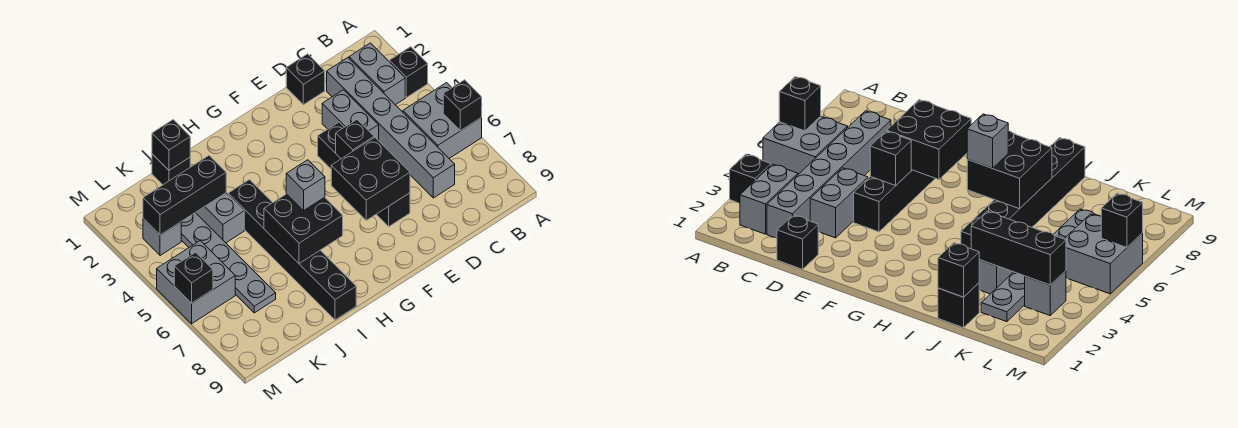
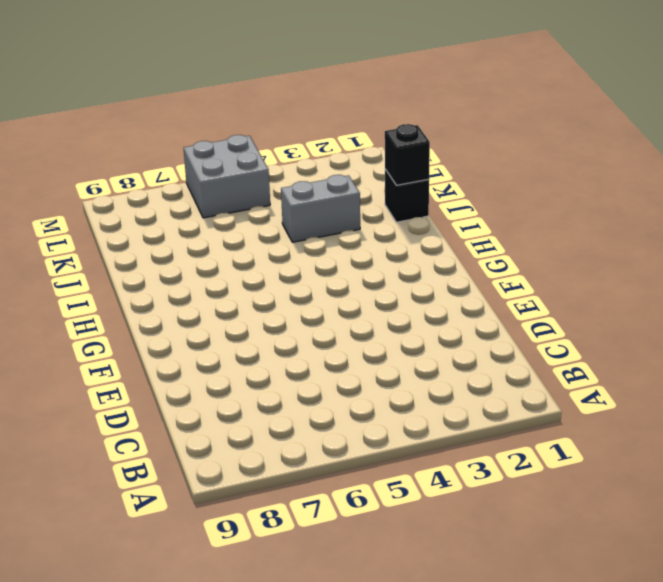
none -> black brick A3 level 1
none -> grey brick A5:B6 level 1
none -> grey brick B2:B3 level 1

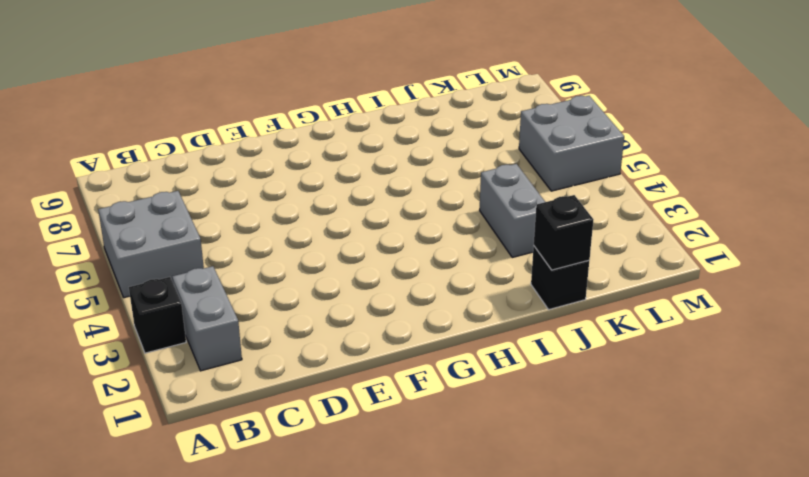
none -> grey brick C2:C7 level 1
none -> black brick D1 level 1
none -> grey brick D3:D4 level 1

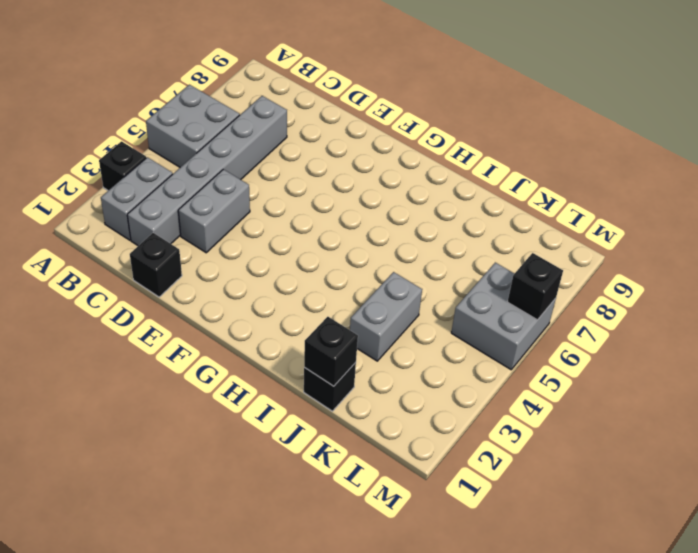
none -> black brick E4:E7 level 1
none -> black brick I4:I9 level 1
none -> grey plate K2:K7 level 1

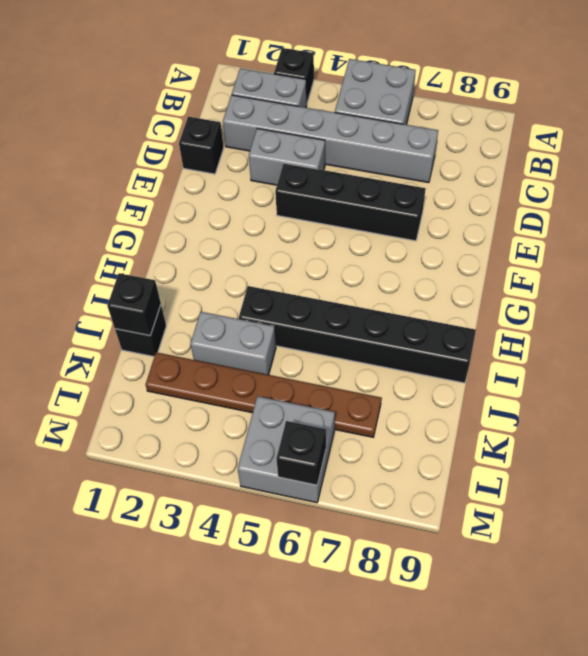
brown plate K2:K7 level 1 -> grey plate K2:K7 level 1
none -> grey brick L3 level 1
none -> black brick A6 level 2
none -> black brick E5 level 2

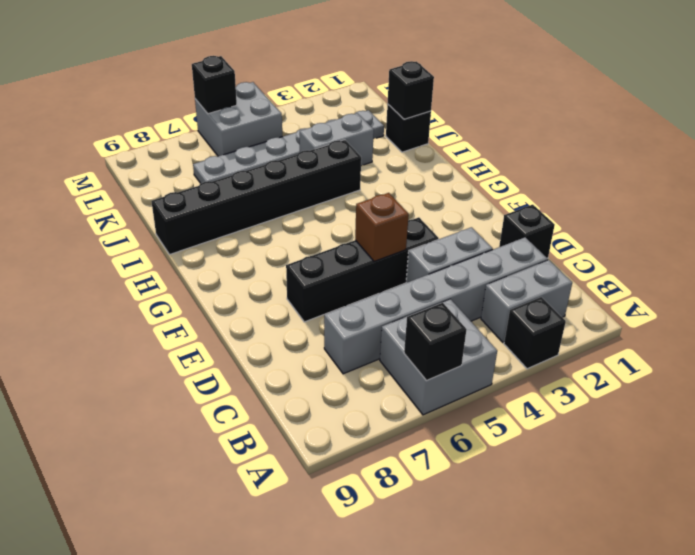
brown brick E5 level 2 -> black brick E5 level 2
none -> grey brick L3 level 1
none -> black brick E6:F7 level 2
none -> black brick H6:I7 level 2

